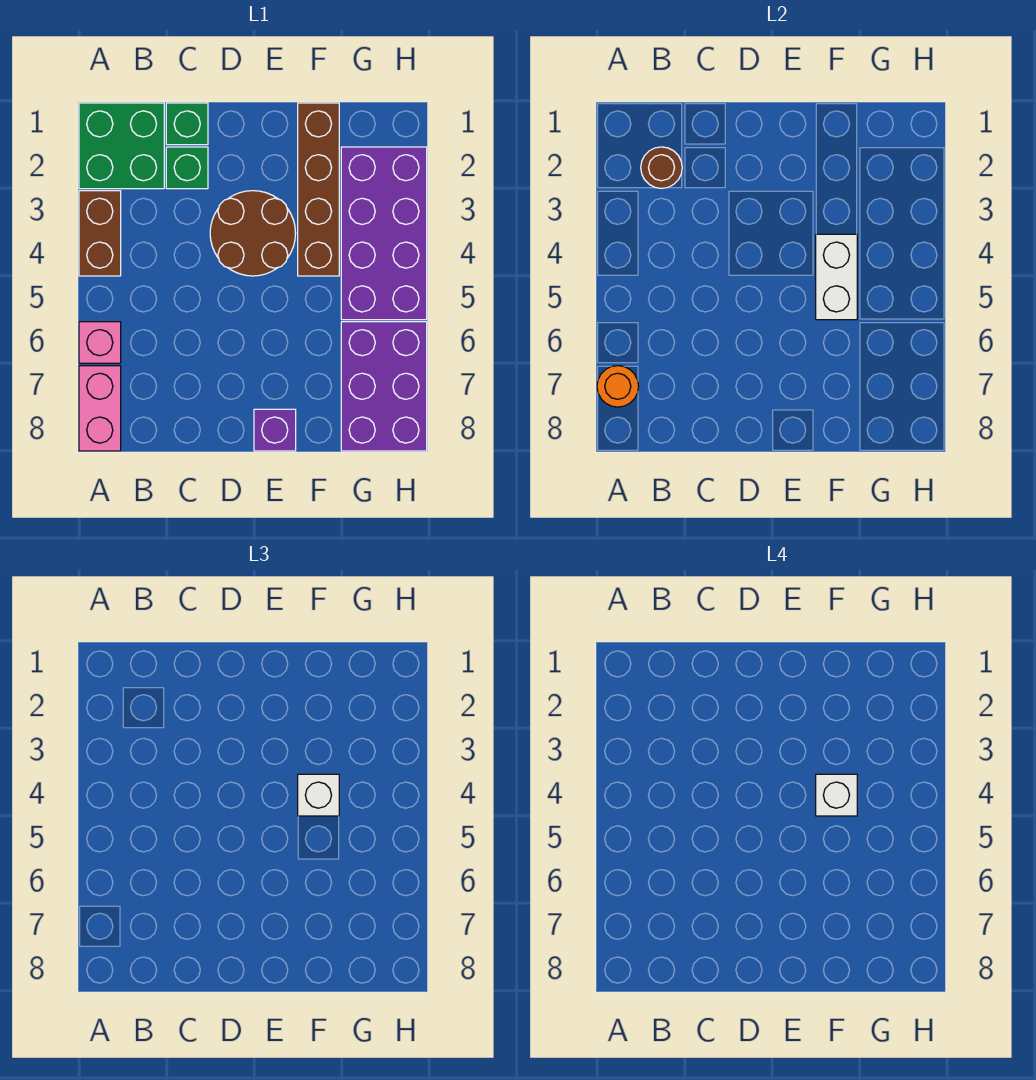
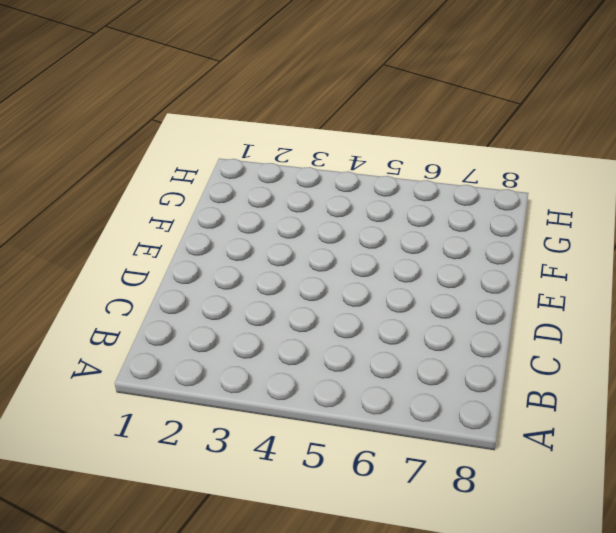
none -> green brick A1:B2 level 1
none -> brown brick A3:A4 level 1
none -> pink brick A6 level 1

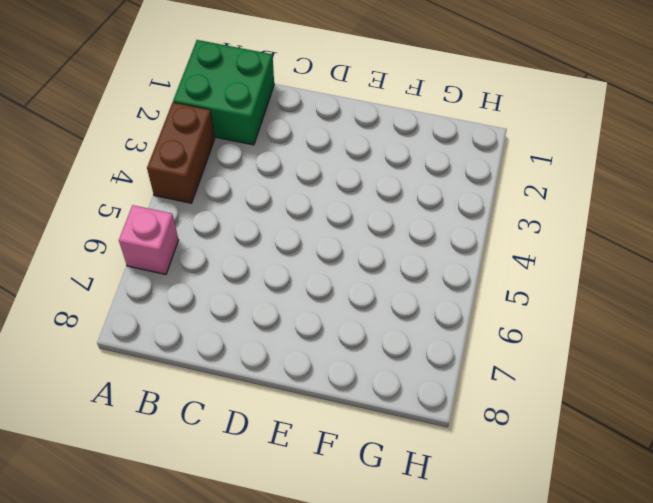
none -> pink brick A7:A8 level 1
none -> green brick C1 level 1
none -> green brick C2 level 1

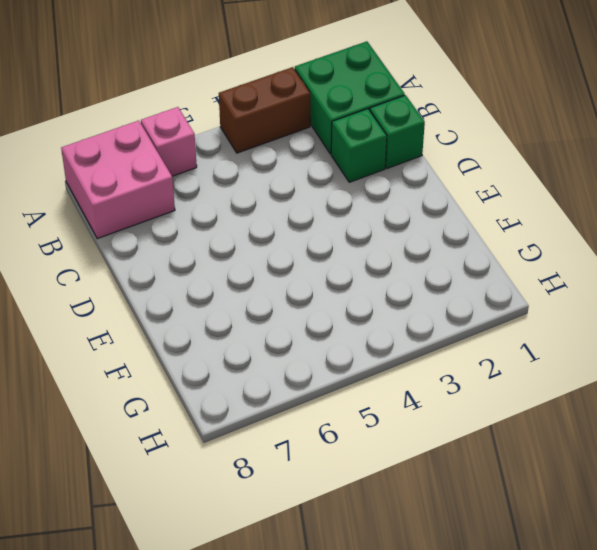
pink brick A7:B8 level 1 -> pink brick A7:A8 level 1
none -> brown round brick D3:E4 level 1
none -> purple brick E8 level 1
none -> brown brick F1:F4 level 1

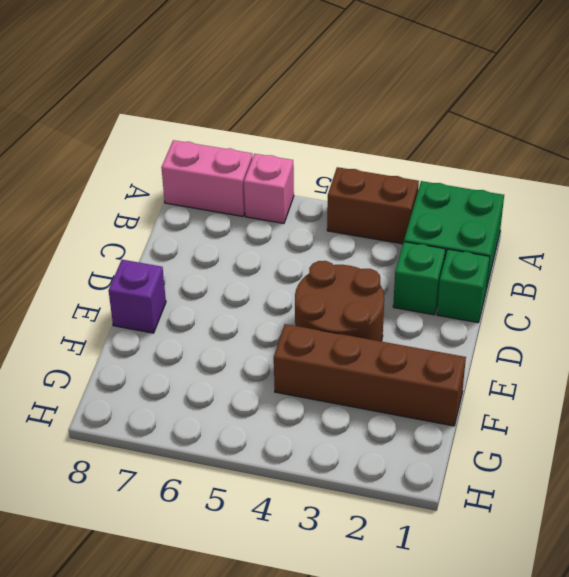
none -> purple brick G2:H5 level 1
none -> purple brick G6:H8 level 1
none -> orange round brick A7 level 2

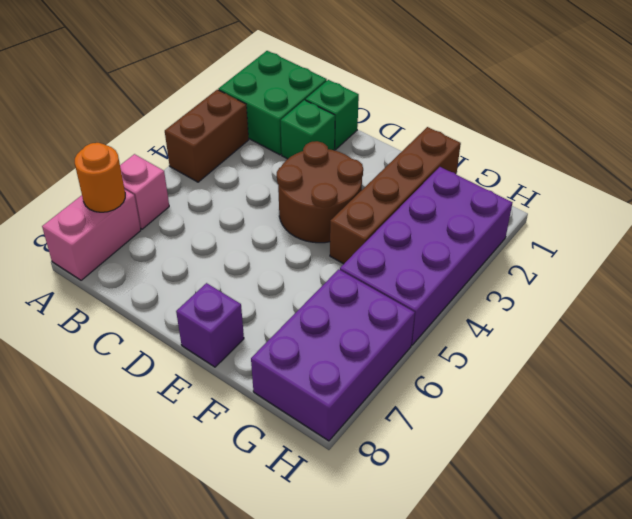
none -> brown round brick B2 level 2
none -> white brick F4:F5 level 2
none -> white brick F4 level 3

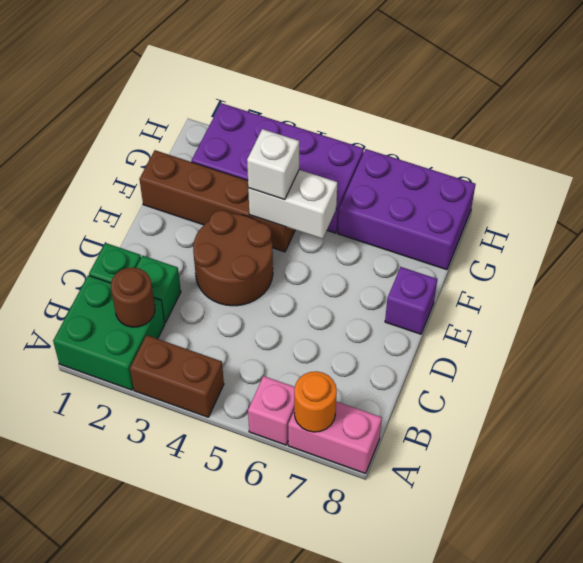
none -> white brick F4 level 4

